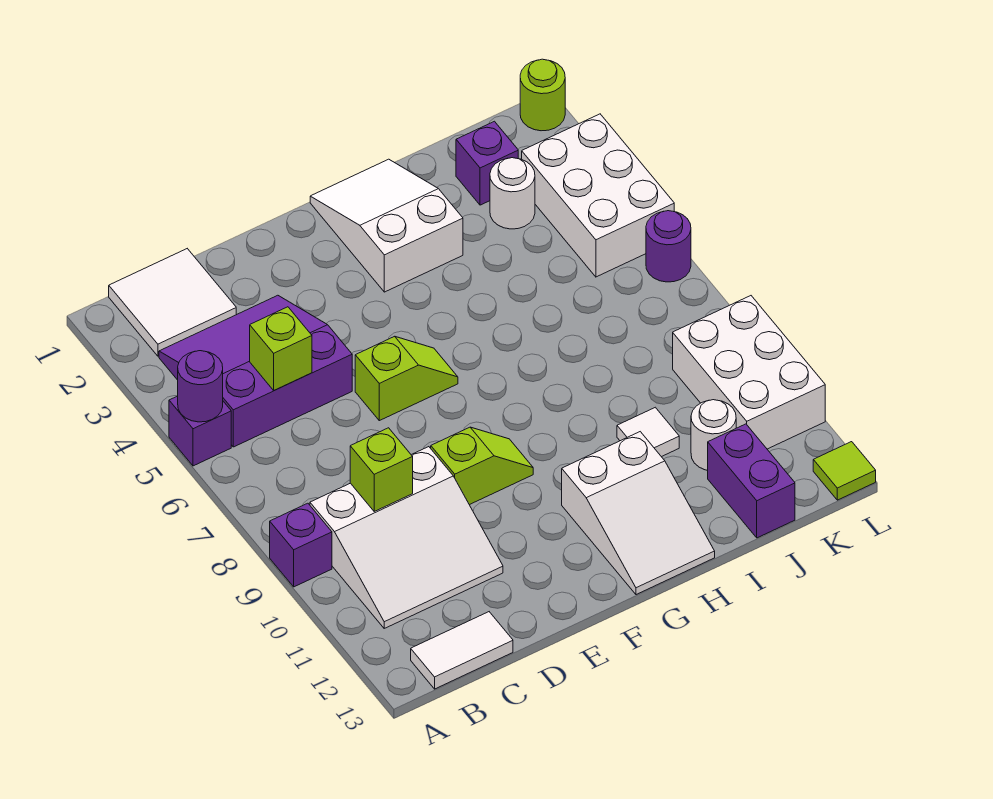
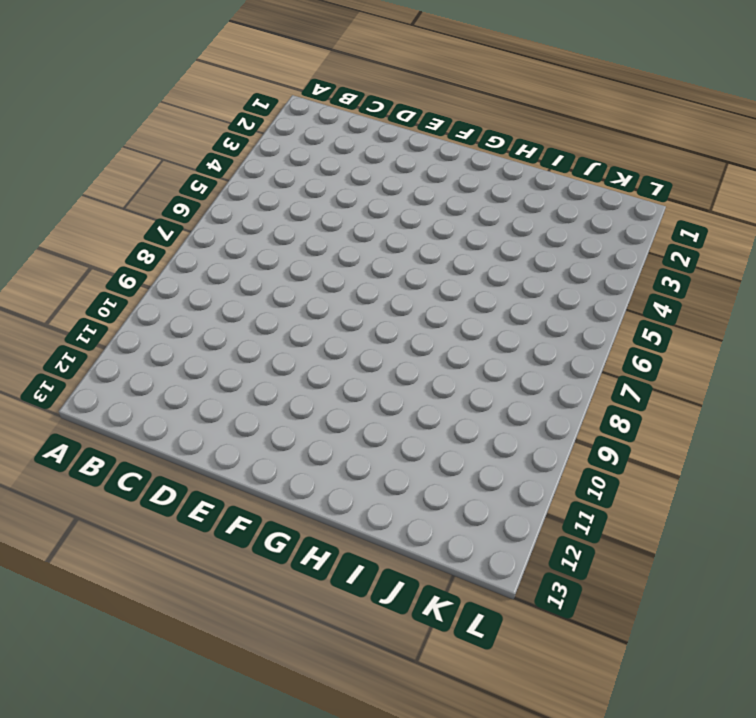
none -> purple brick A5 level 1
none -> purple brick A9 level 1
none -> white tile B1:C2 level 1

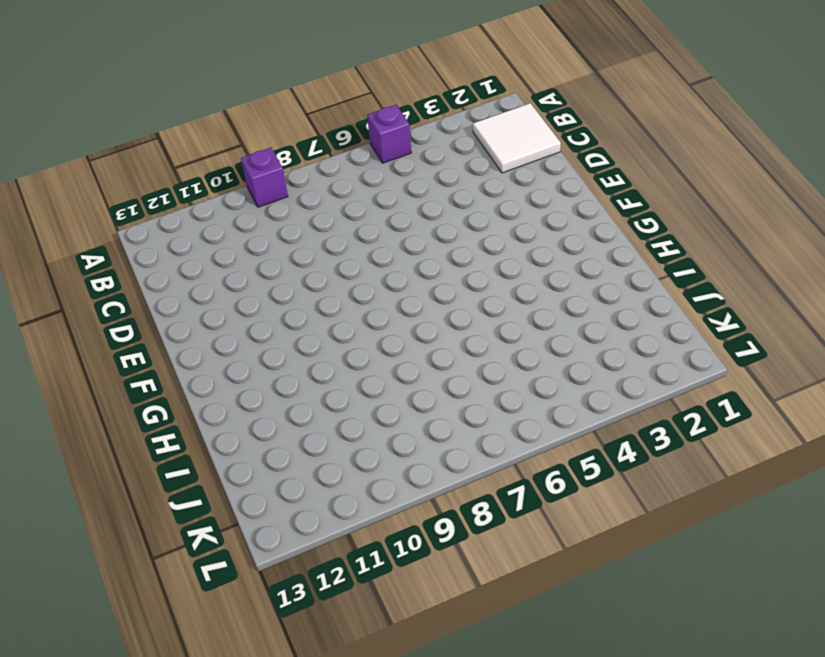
none -> purple slope B3:D5 level 1 top 5
none -> white slope B9:D11 level 1 top 9
none -> white tile B13:C13 level 1

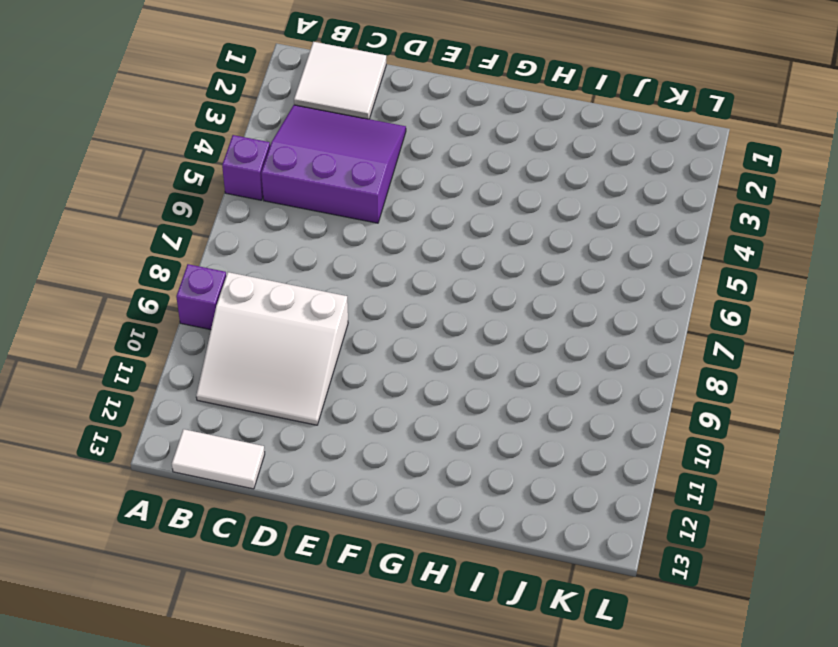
none -> lime slope E6:F6 level 1 top E
none -> lime slope E9:F9 level 1 top E
none -> white slope G1:H3 level 1 top 3

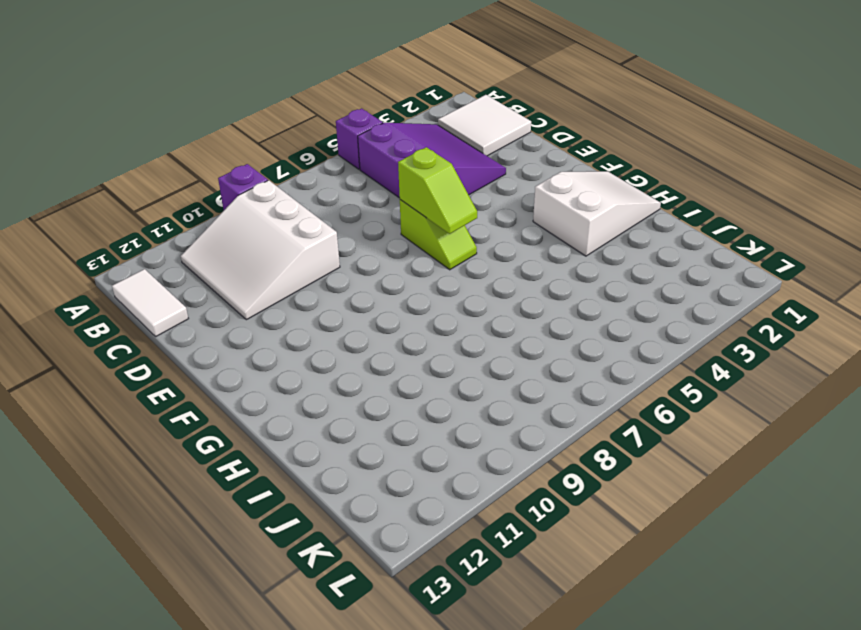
lime slope E6:F6 level 2 top E -> lime slope E9:F9 level 1 top E
none -> white slope G11:H13 level 1 top 11
none -> white tile I10 level 1
none -> purple brick J2 level 1

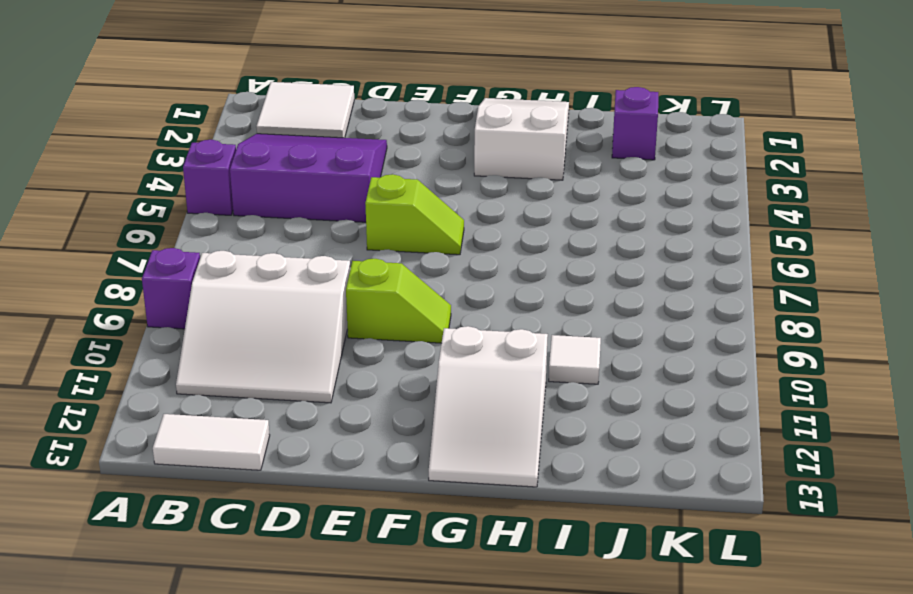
none -> white round brick J3 level 1
none -> white round brick J11 level 1
none -> purple brick J12:J13 level 1

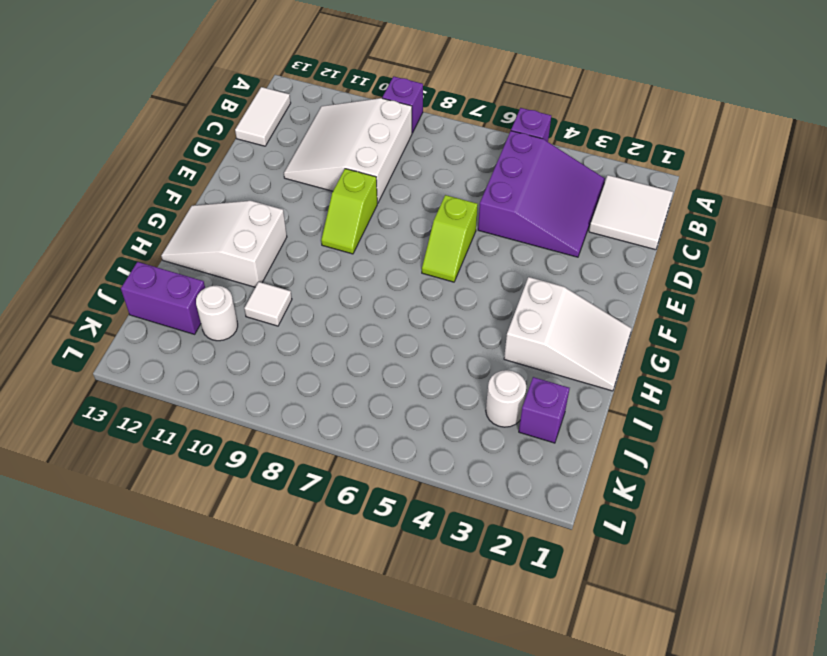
none -> white brick K3:L5 level 1
none -> white brick K9:L11 level 1
none -> lime round brick L1 level 1

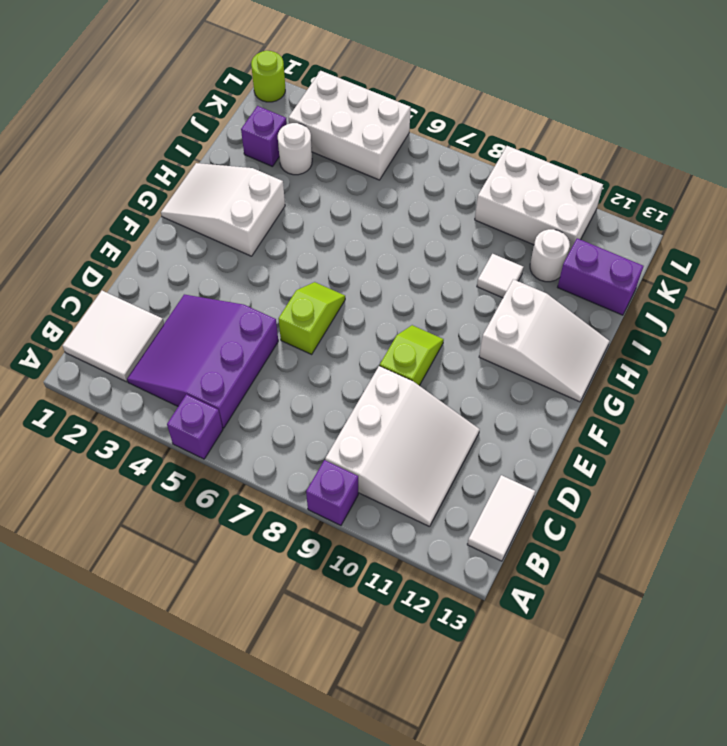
none -> purple round brick L6 level 1
none -> lime tile L13 level 1
none -> purple round brick A5 level 2

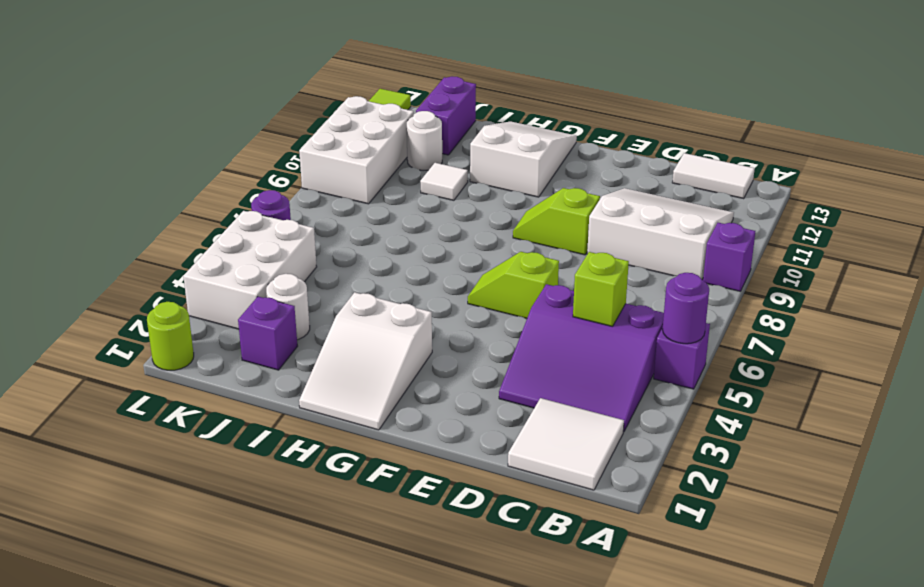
none -> lime brick C9 level 2

